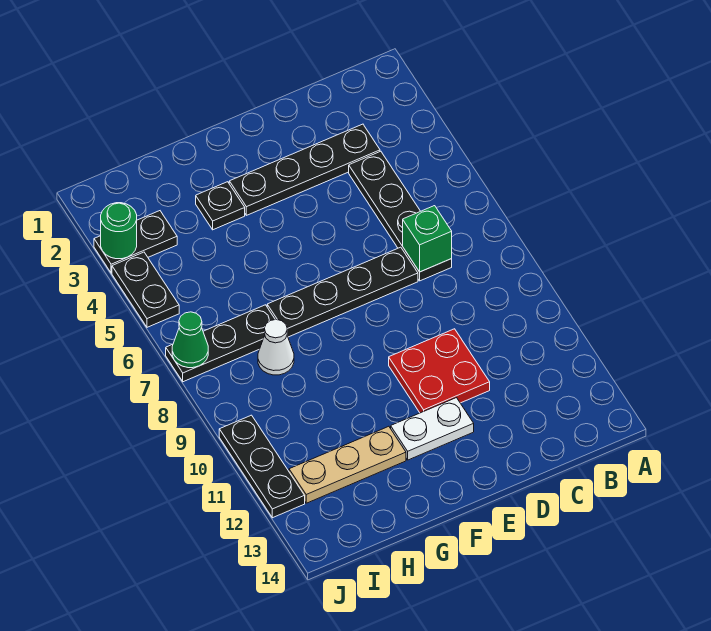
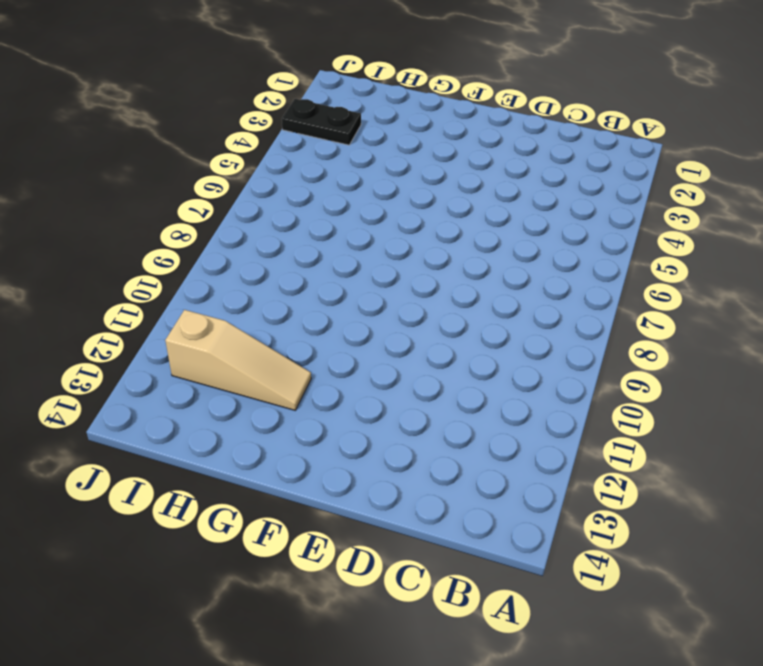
tan slope G12:I12 level 1 top I -> tan plate G12:I12 level 1
none -> black plate C3:F3 level 1
none -> black plate C4:C7 level 1
none -> black plate D7:G7 level 1

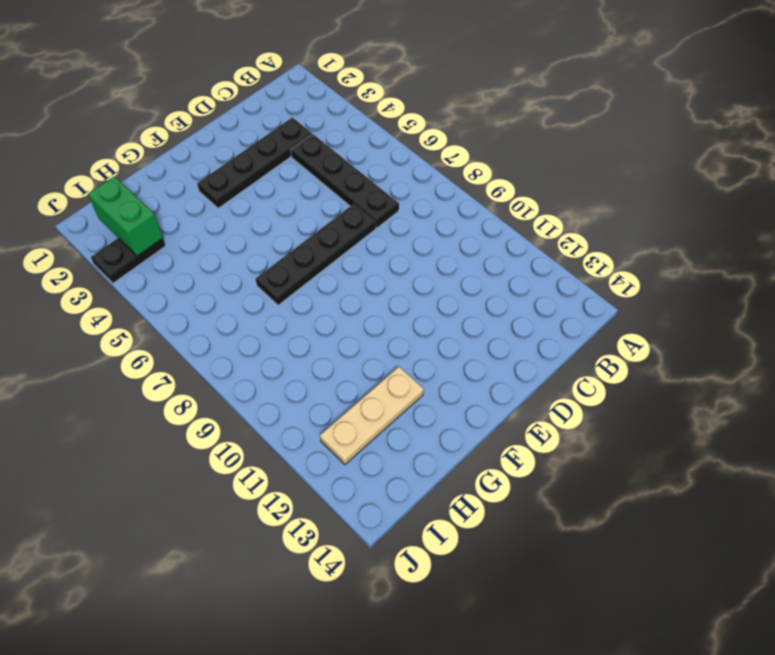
green brick I2:I3 level 2 -> none
none -> red plate D10:E11 level 1
none -> white plate E12:F12 level 1
none -> black plate G3 level 1

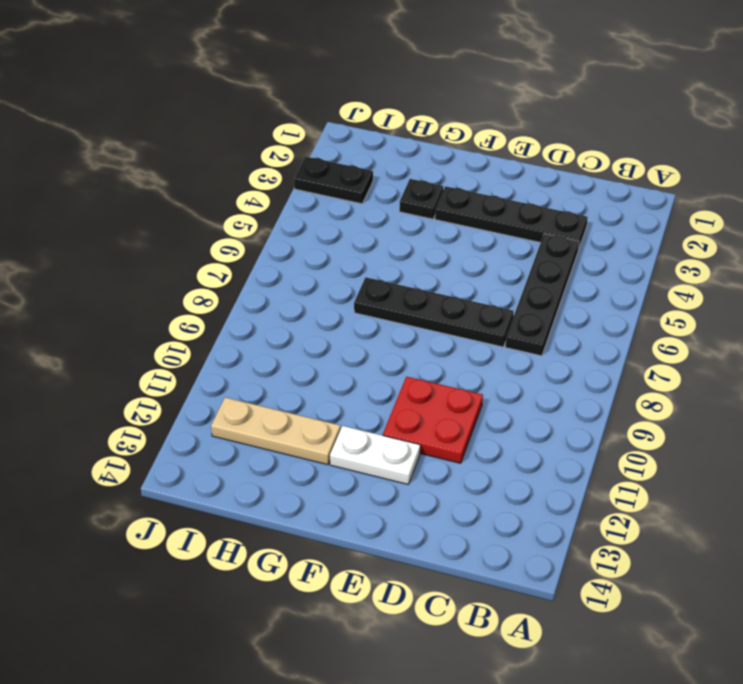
none -> black plate H7:J7 level 1
none -> white cone H8 level 1
none -> black plate J4:J5 level 1

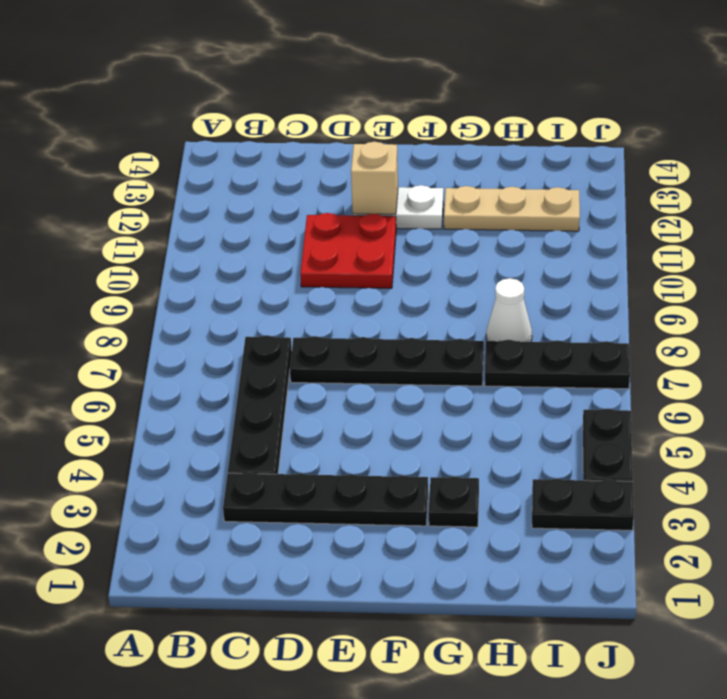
tan brick E12 level 2 -> none
none -> black plate J10:J12 level 1
none -> green brick C7 level 2
none -> green round brick J3 level 2

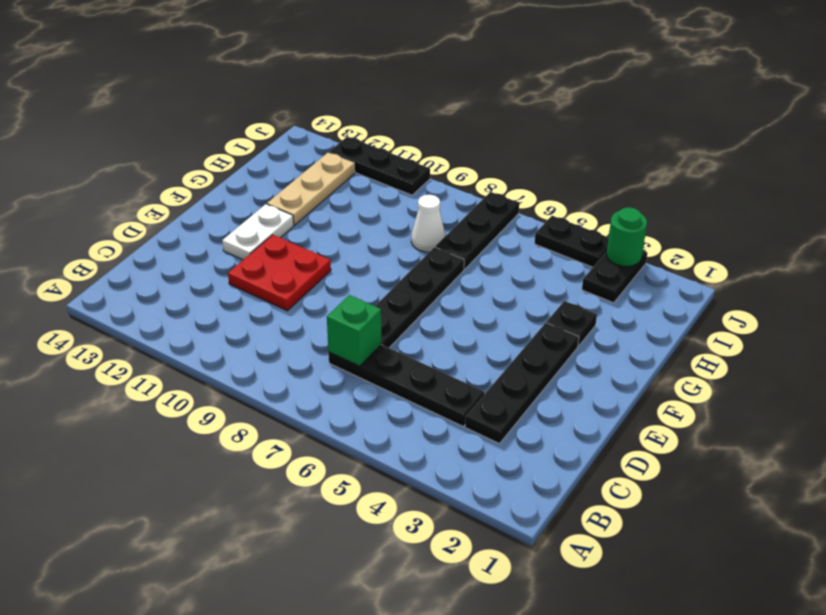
none -> green cone J7 level 2

